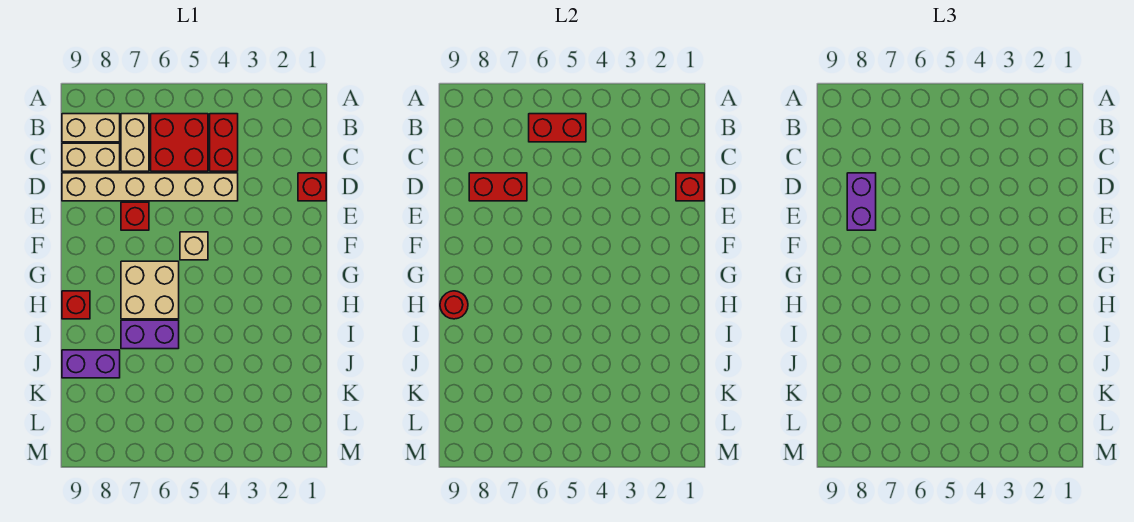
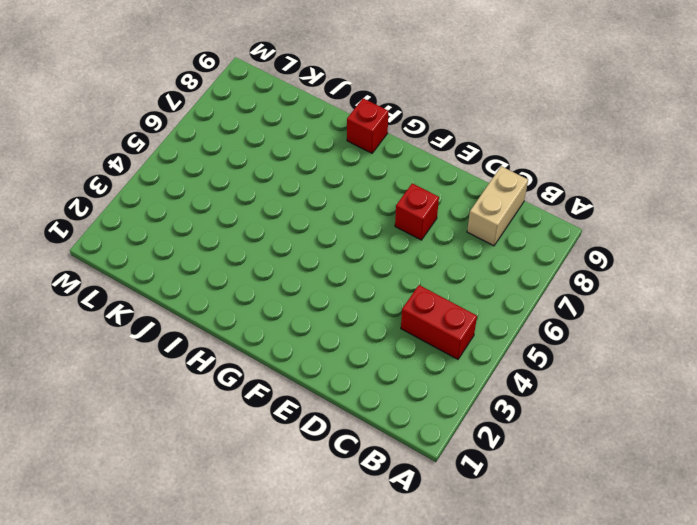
none -> red brick B5:C6 level 1
none -> tan brick B7:C7 level 1
none -> tan brick B8:B9 level 1

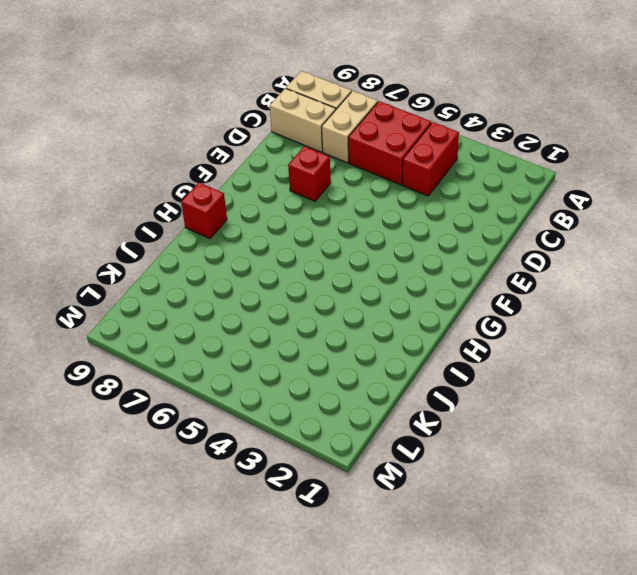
none -> red brick D1 level 1
none -> tan brick D4:D9 level 1
none -> tan brick F5 level 1

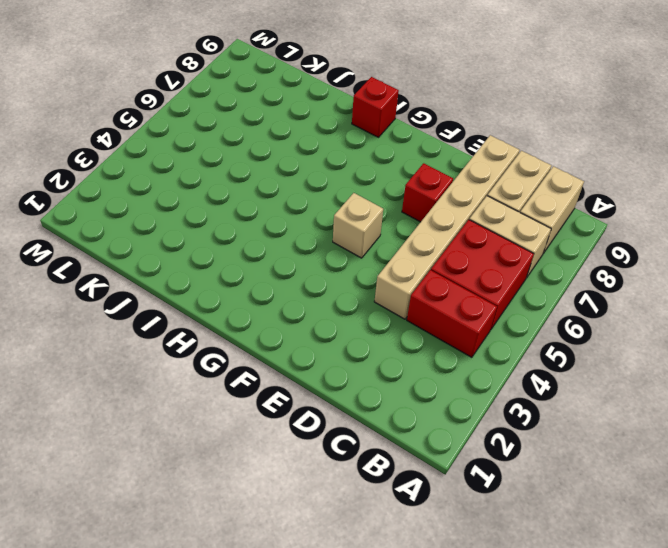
none -> red brick D1 level 1
none -> tan brick G6:H7 level 1
none -> purple brick I6:I7 level 1

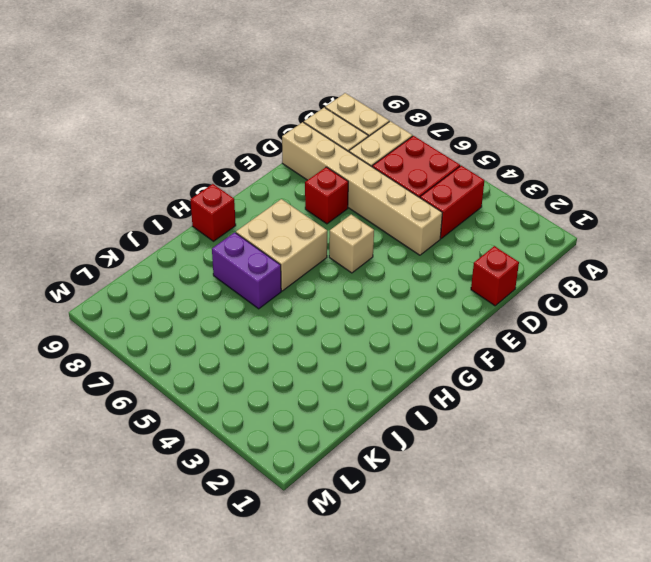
none -> purple brick J8:J9 level 1
none -> red brick B5:B6 level 2
none -> red brick D1 level 2

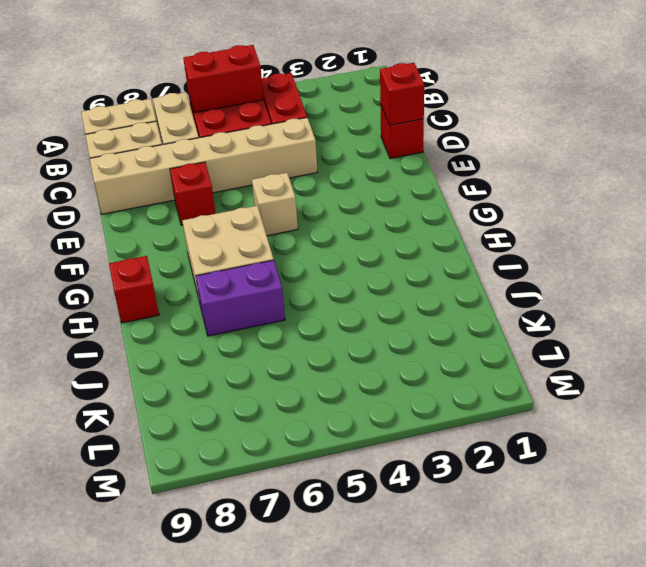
none -> purple brick J8:J9 level 1
none -> red brick D7:D8 level 2
none -> red round brick H9 level 2

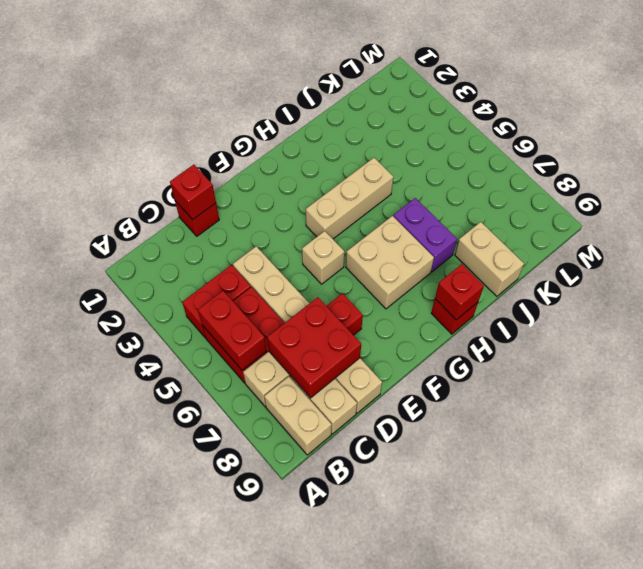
red brick C7:D8 level 2 -> red brick D7:D8 level 2
tan brick G4:I4 level 1 -> none
red brick H9 level 2 -> red round brick H9 level 2
tan brick J8:J9 level 1 -> purple brick J8:J9 level 1
none -> purple brick D8:E8 level 3

